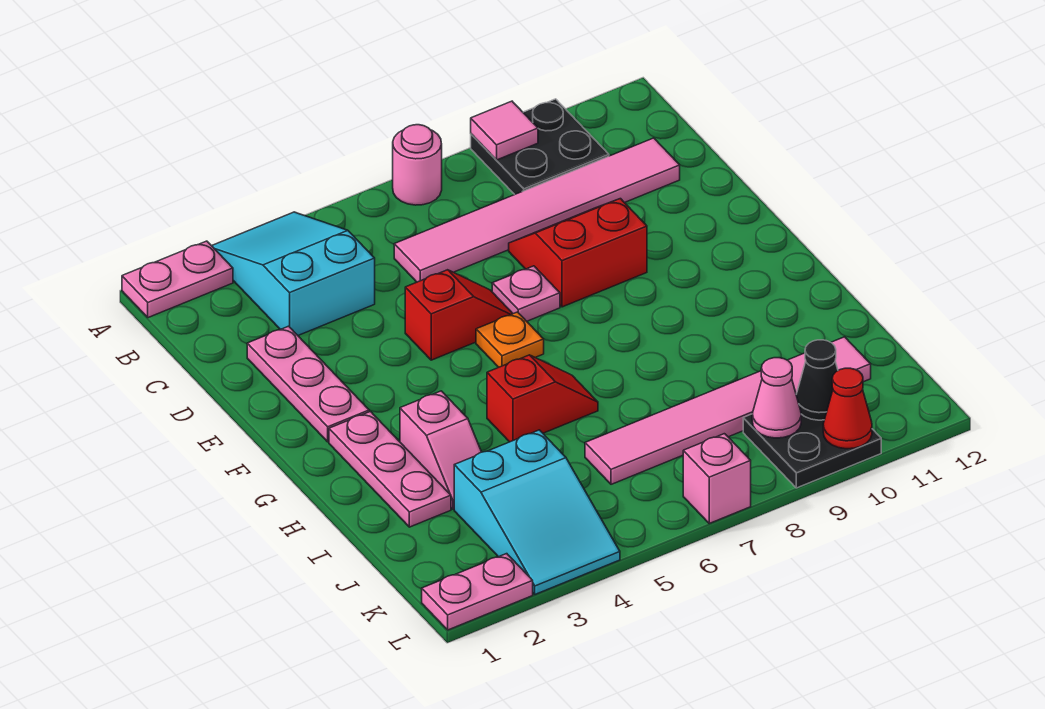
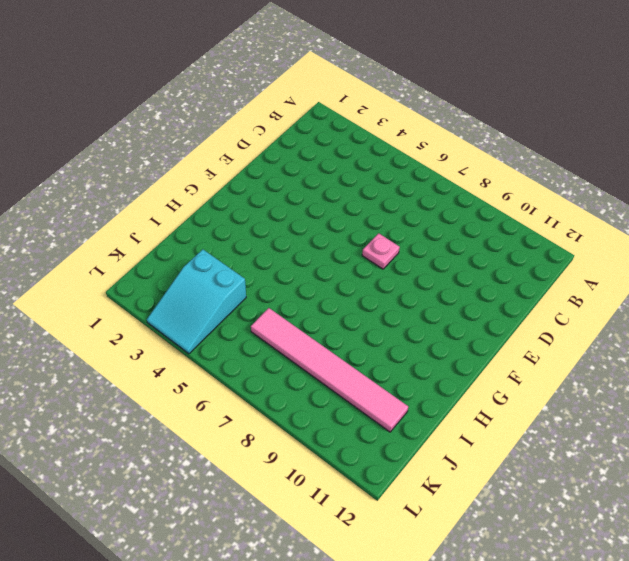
none -> pink plate A1:A2 level 1
none -> cyan slope A3:C4 level 1 top C
none -> pink round brick A7 level 1

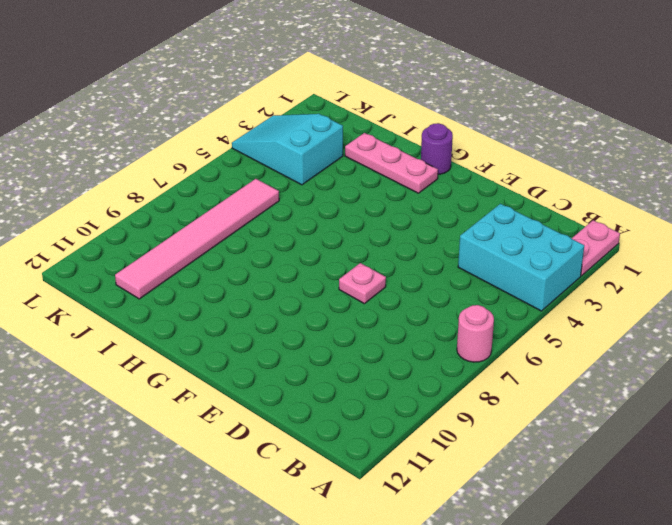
cyan brick A3:C4 level 1 -> cyan slope A3:C4 level 1 top C
purple round brick G1 level 1 -> none
none -> black plate A9:B10 level 1
none -> pink tile C6:C11 level 1
none -> pink plate D2:F2 level 1

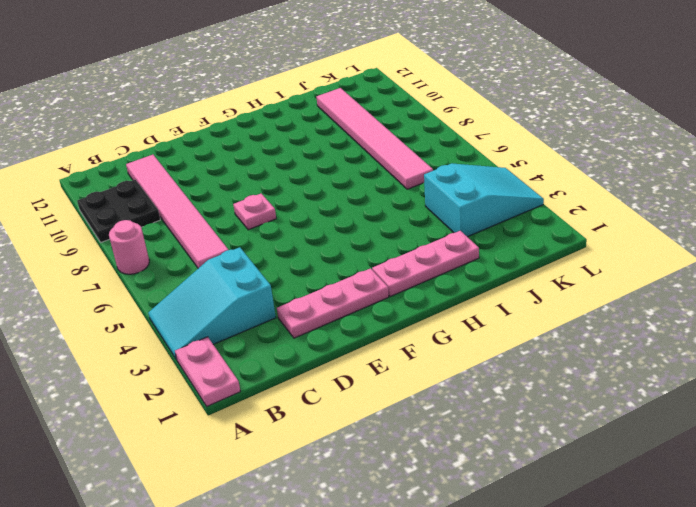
none -> red slope D8:E9 level 1 top E
none -> red slope E5:E6 level 1 top 5
none -> orange plate F6 level 1

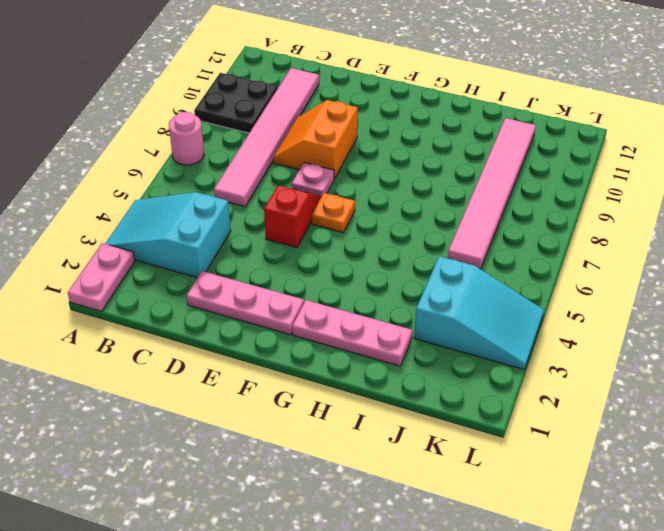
orange slope D8:E9 level 1 top E -> red slope D8:E9 level 1 top E
none -> pink slope H3:I3 level 1 top H
none -> red slope H5:H6 level 1 top 5
none -> black plate K9:L10 level 1

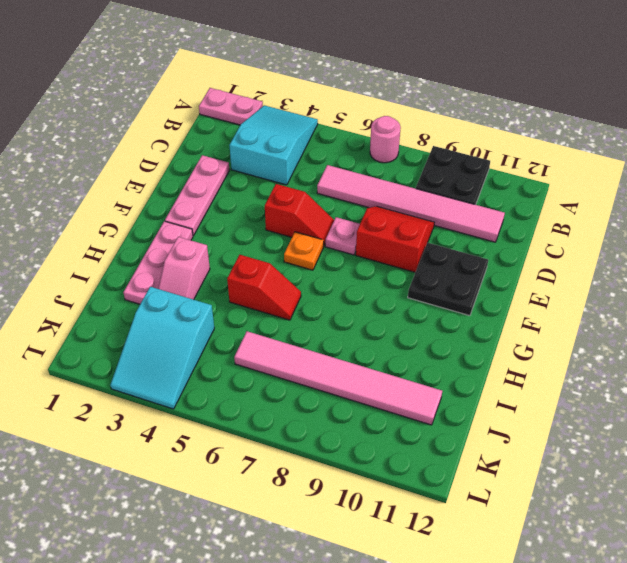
black plate E10:F11 level 1 -> black plate K9:L10 level 1
none -> pink plate L1:L2 level 1
none -> pink brick L7 level 1
none -> pink tile A9 level 2

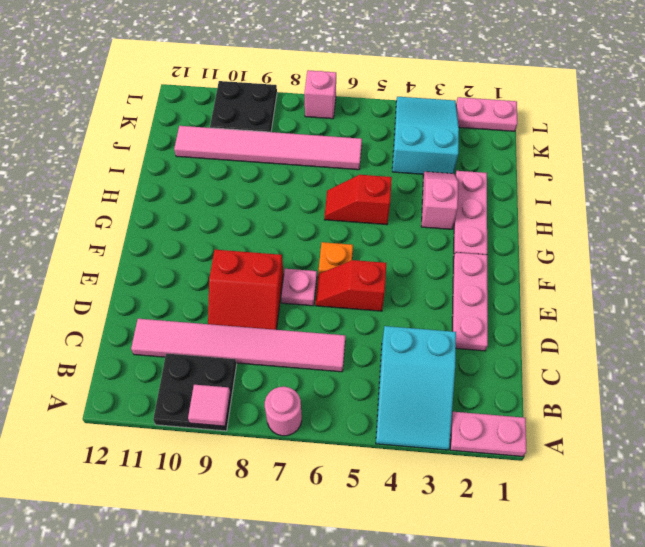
none -> pink cone K9 level 2
none -> black cone K10 level 2
none -> red cone L10 level 2

